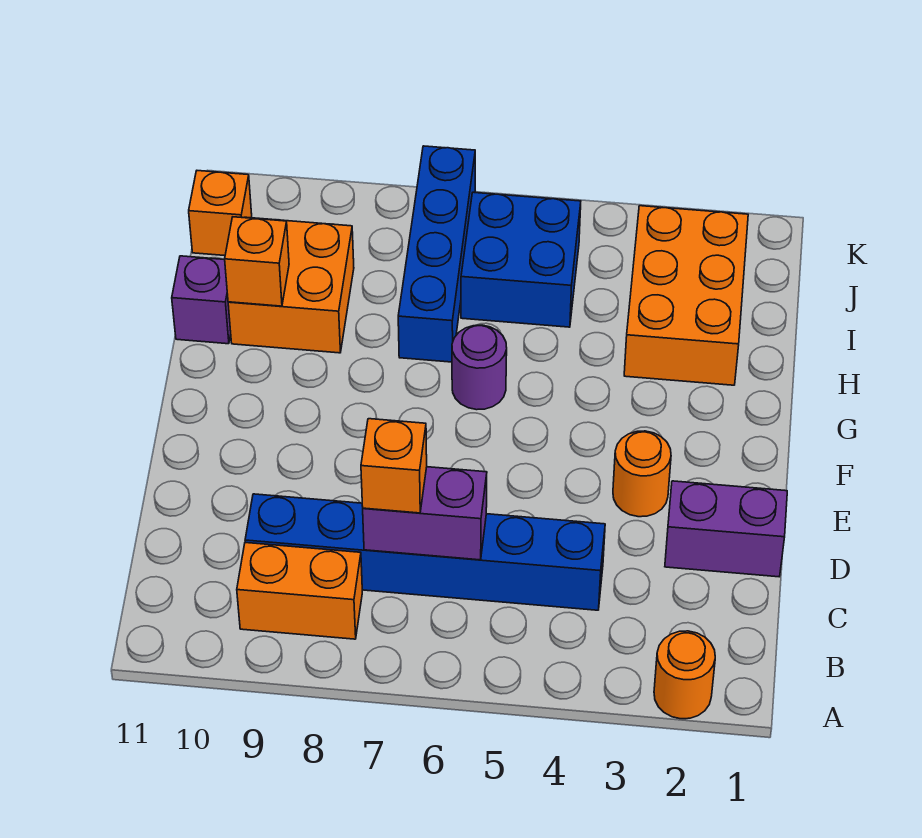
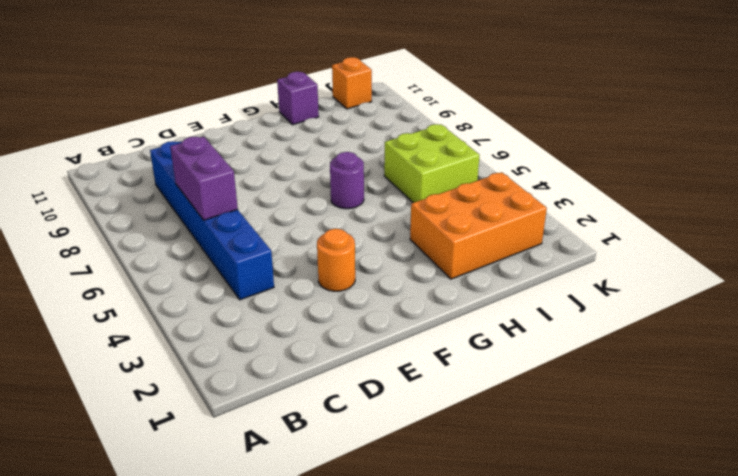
lime brick I5:J6 level 1 -> blue brick I5:J6 level 1
none -> orange round brick A2 level 1
none -> orange brick B8:B9 level 1
none -> purple brick D1:D2 level 1

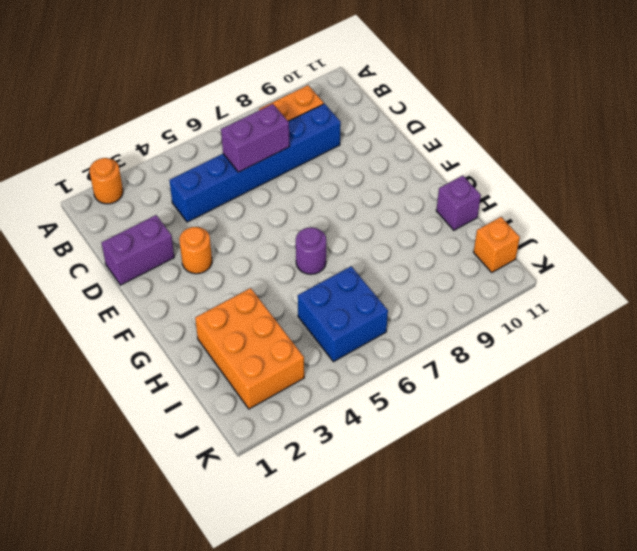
none -> blue brick H7:K7 level 1
none -> orange brick H9:I10 level 1
none -> orange brick H10 level 2

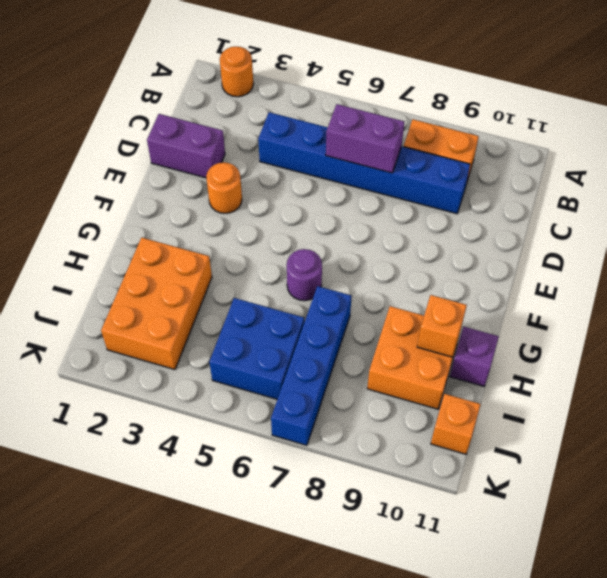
none -> orange brick C7 level 3

